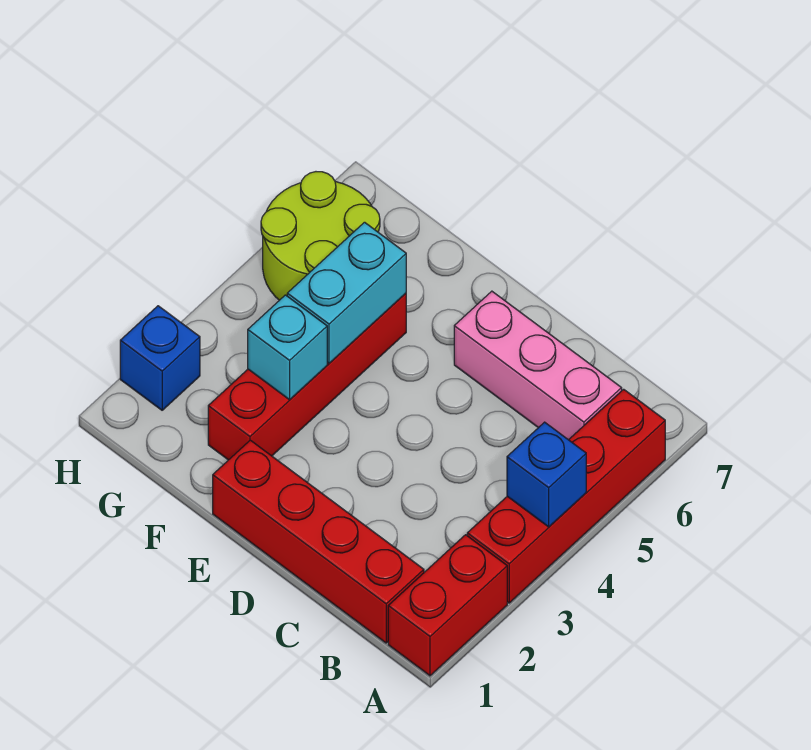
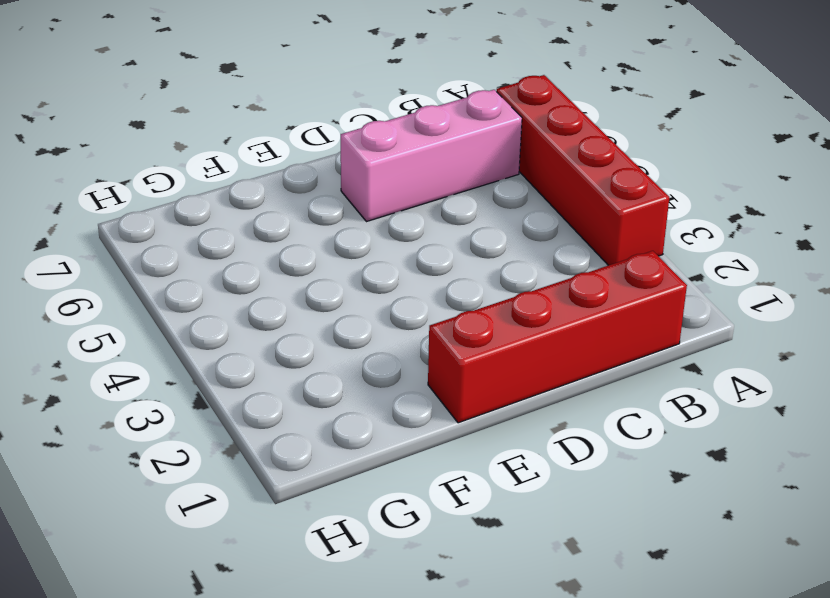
none -> red brick A1:A2 level 1
none -> red brick F2:F5 level 1

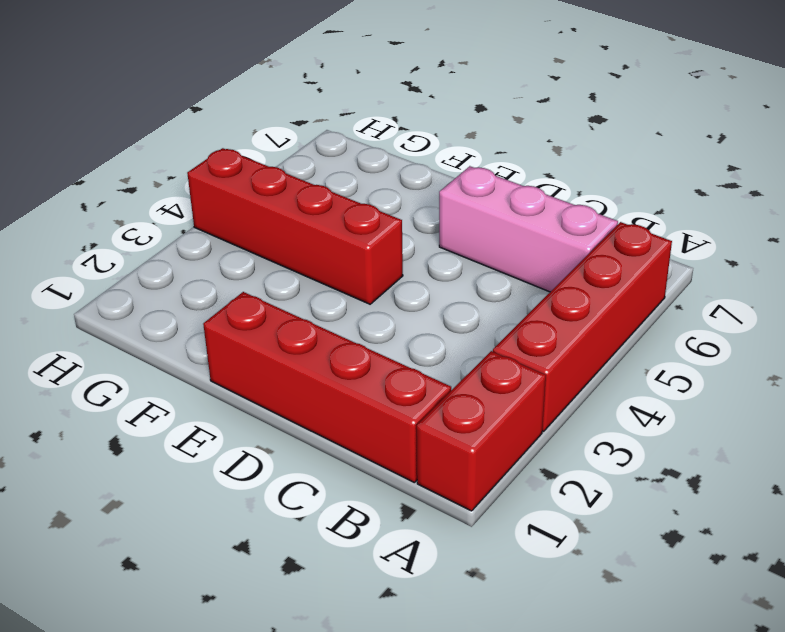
red brick E4:H4 level 1 -> red brick F2:F5 level 1
none -> lime round brick G5:H6 level 1
none -> blue brick H2 level 1

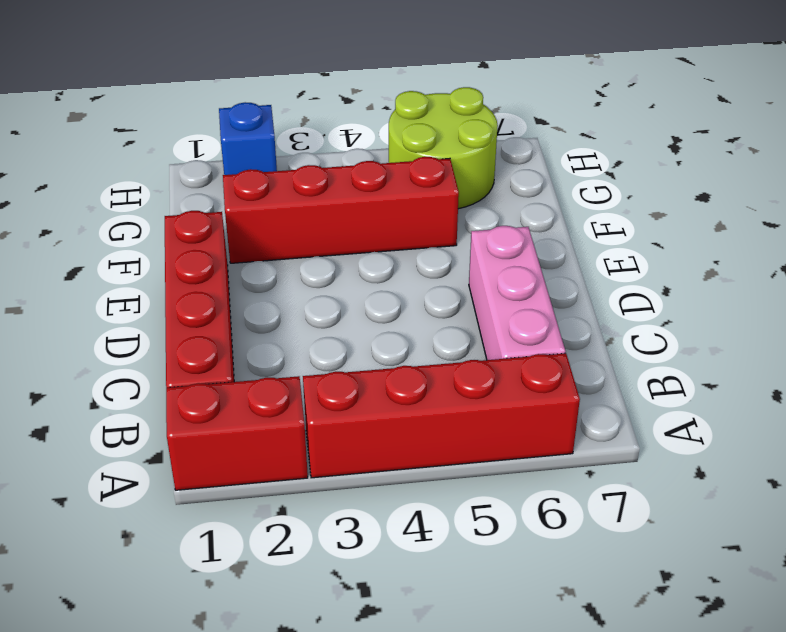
none -> blue brick A4 level 2
none -> cyan brick F3 level 2

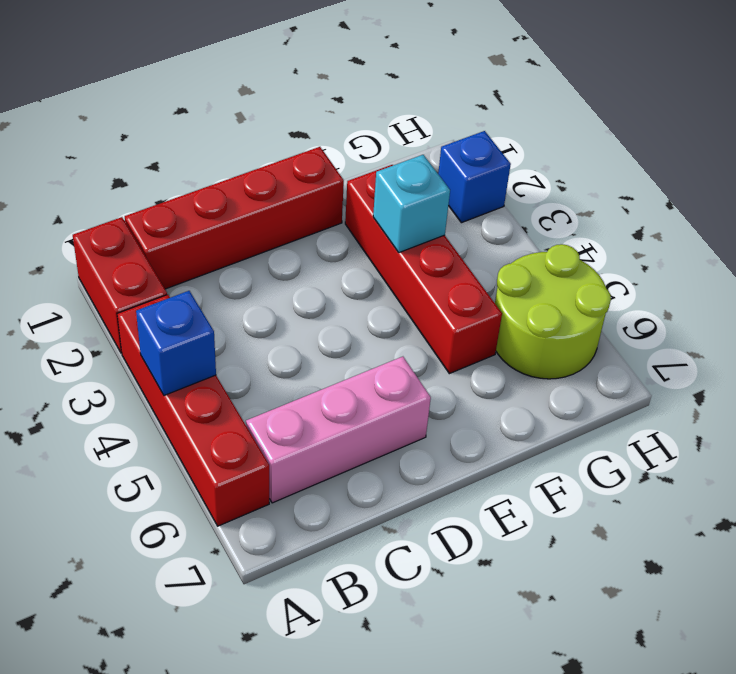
none -> cyan brick F4:F5 level 2

